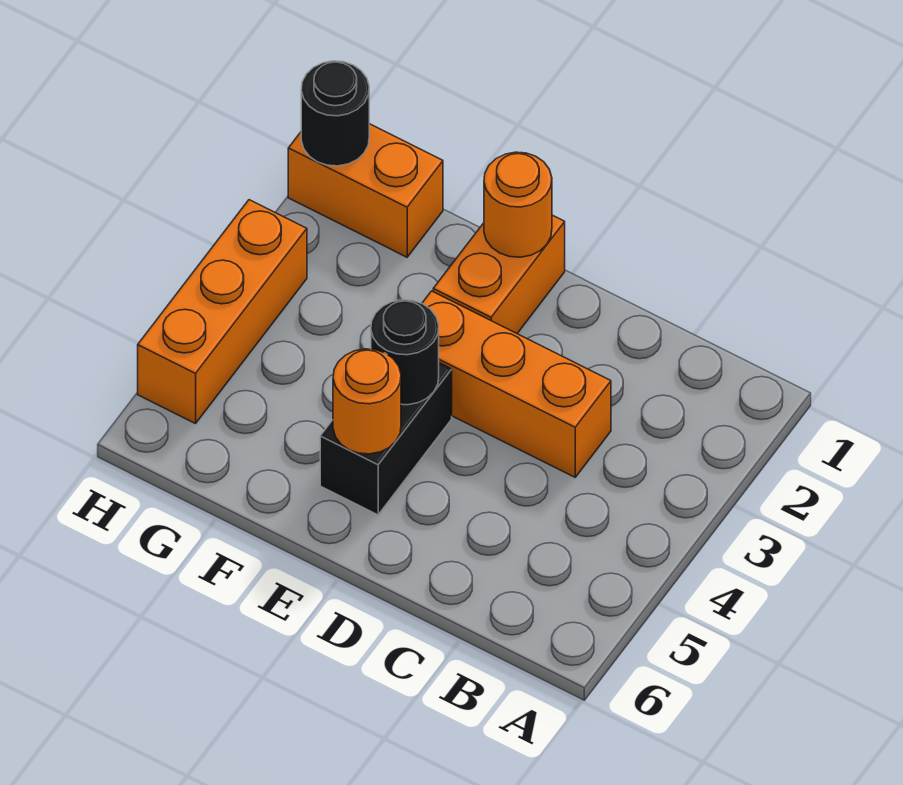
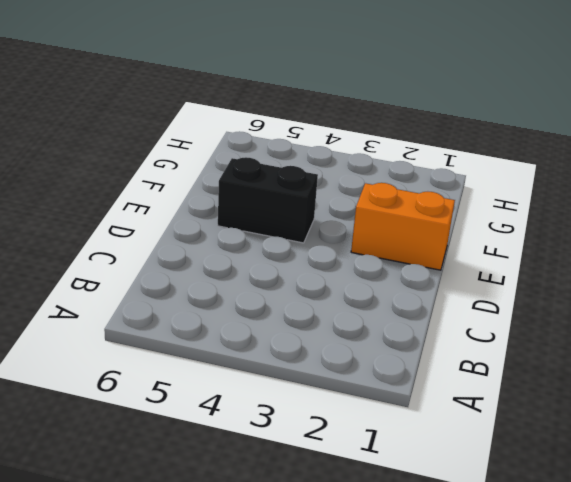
none -> orange brick C3:E3 level 1
none -> orange brick G1:H1 level 1

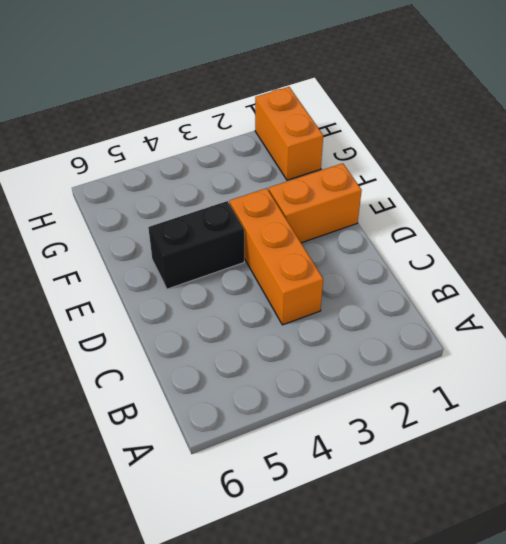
none -> orange brick H3:H5 level 1
none -> orange round brick E1 level 2

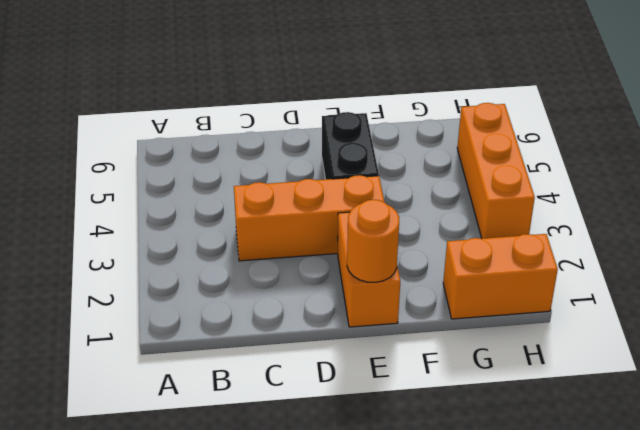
none -> black round brick E4 level 2
none -> orange round brick E5 level 2

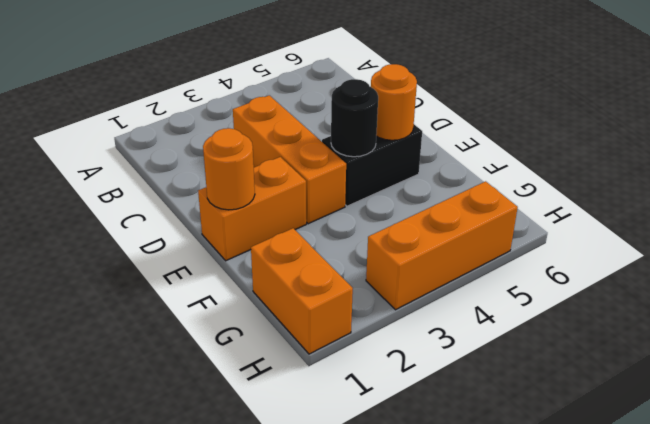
none -> black round brick H1 level 2

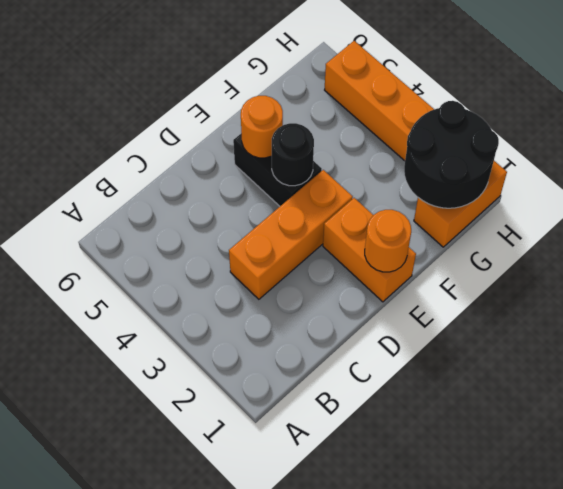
black round brick G1:H2 level 2 -> black round brick H1 level 2

